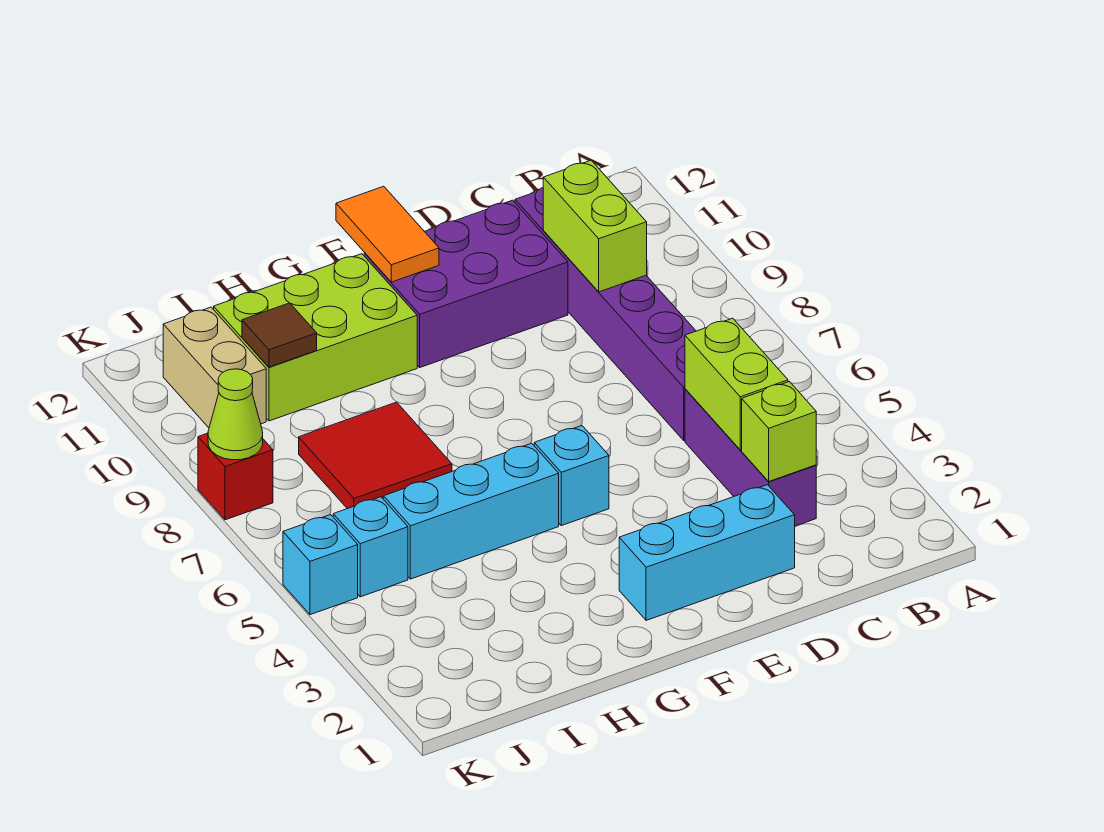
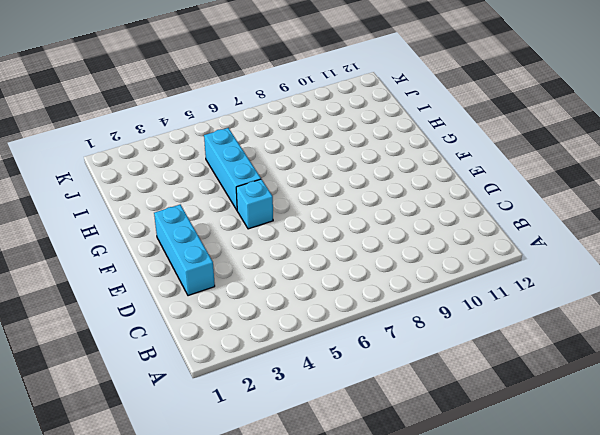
none -> purple brick C3:C5 level 1
none -> purple brick C6:C11 level 1
none -> purple brick D10:F11 level 1

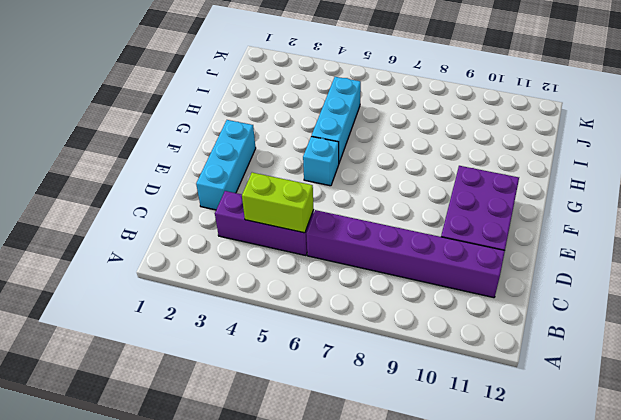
none -> lime brick G10:I11 level 1
none -> red tile H7:I8 level 1
none -> cyan brick J5 level 1

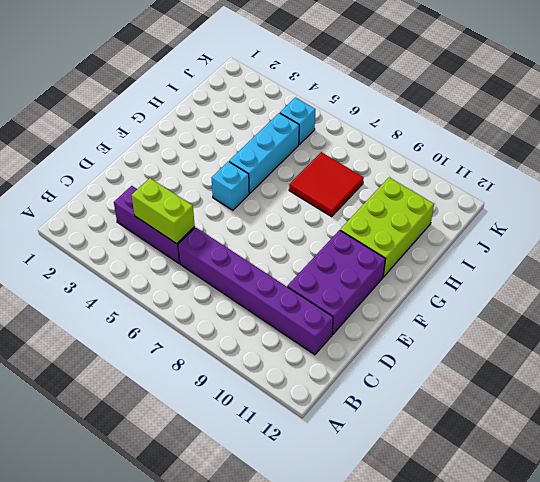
none -> cyan brick D2:F2 level 1
none -> tan brick J10:J11 level 1
none -> cyan brick K5 level 1

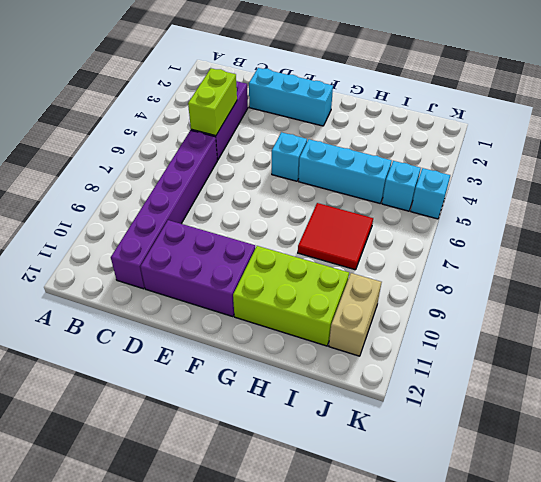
none -> red brick K8 level 1
none -> lime brick C3 level 2
none -> lime brick C9:C10 level 2

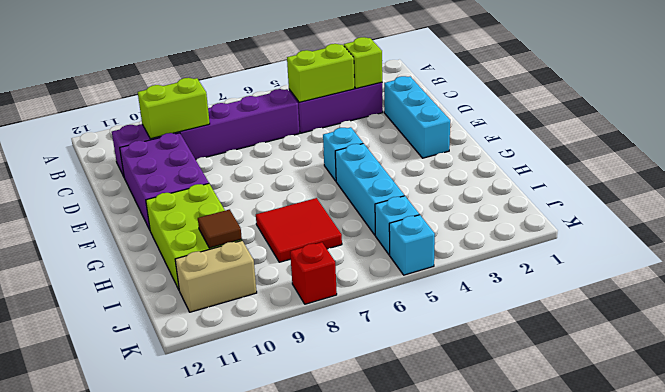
none -> orange tile F11:F12 level 2
none -> lime cone K8 level 2

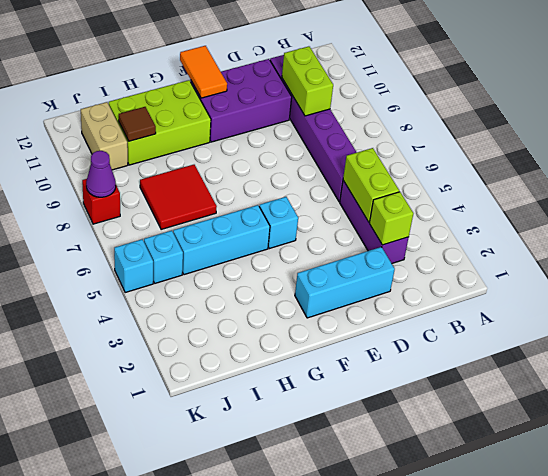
purple cone K8 level 2 -> lime cone K8 level 2

